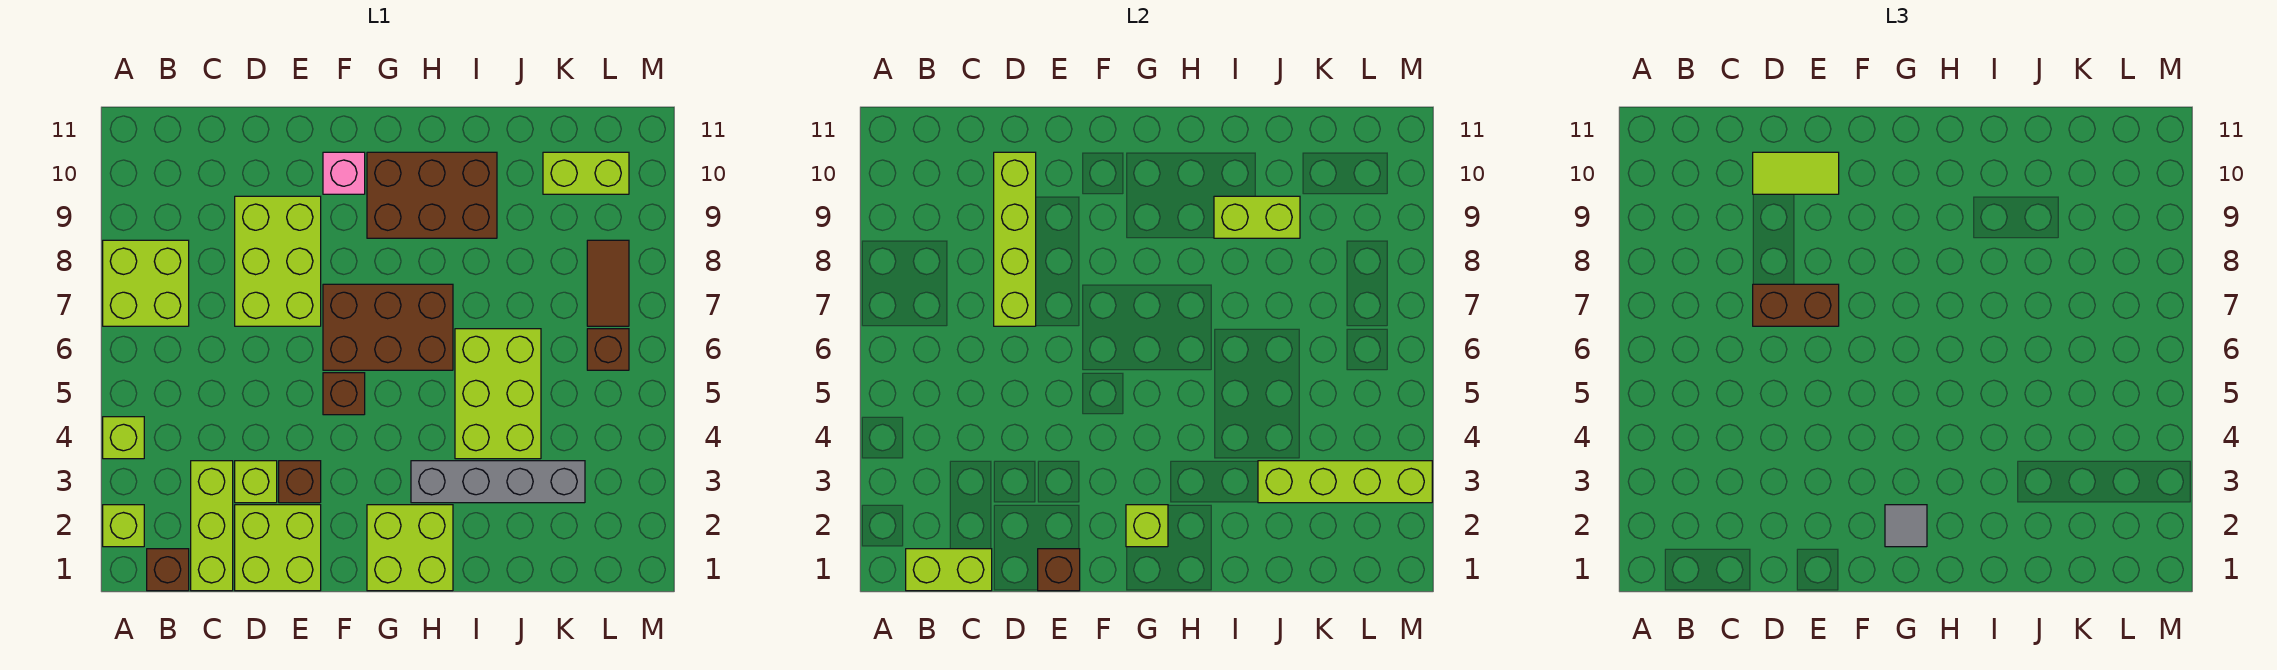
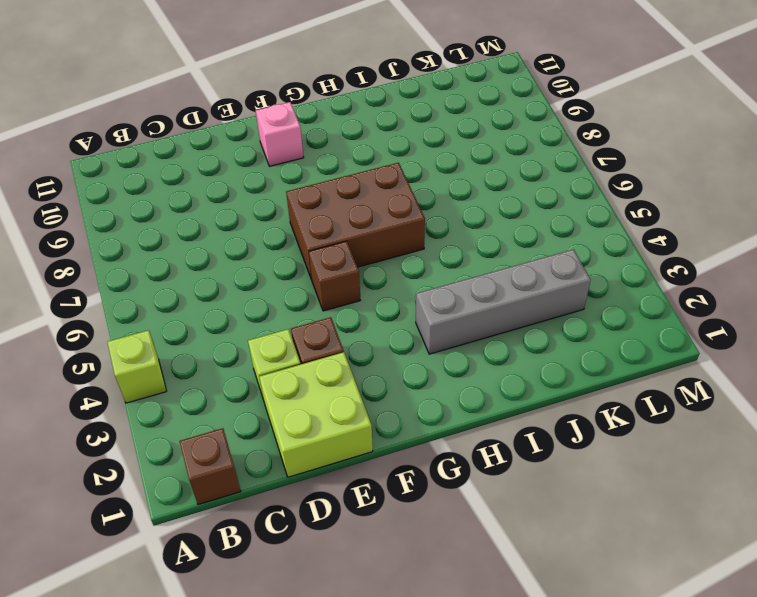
none -> lime brick A2 level 1
none -> lime brick A7:B8 level 1
none -> lime brick C1:C3 level 1

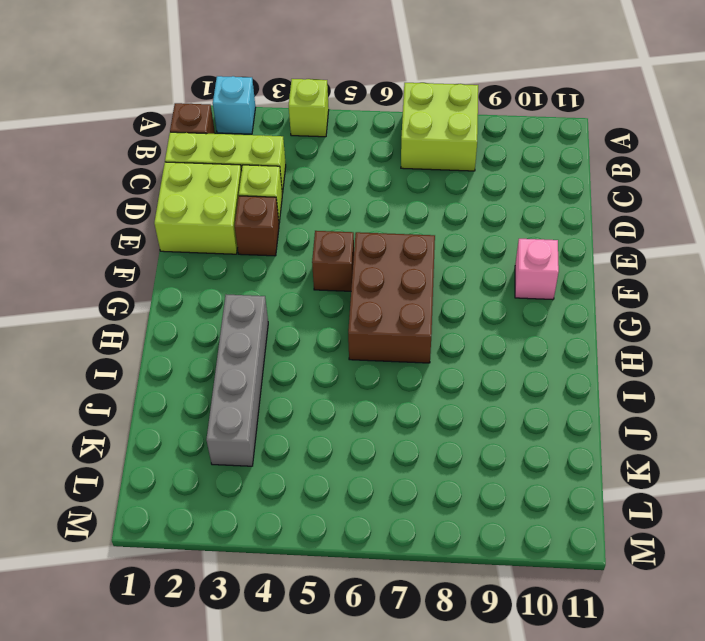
cyan brick A2 level 1 -> lime brick A2 level 1
none -> lime brick D7:E9 level 1
none -> lime brick G1:H2 level 1
none -> brown brick G9:I10 level 1

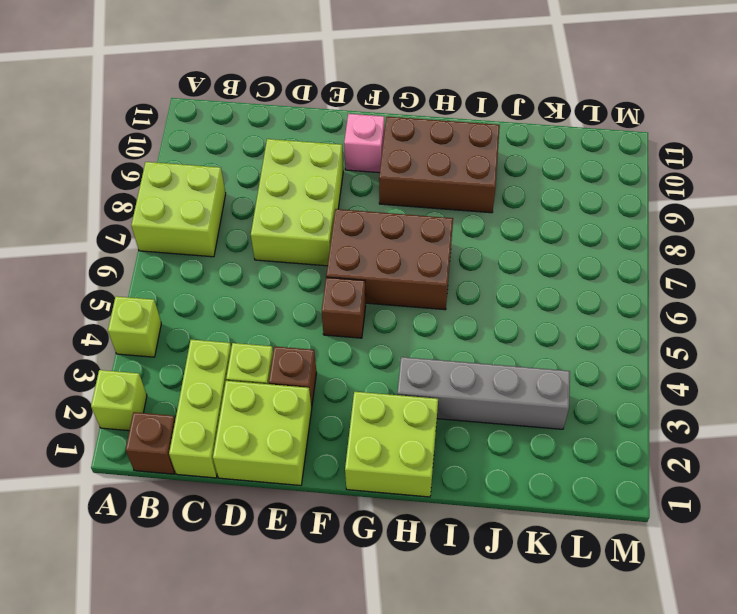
none -> lime brick I4:J6 level 1
none -> lime brick K10:L10 level 1
none -> brown brick L6 level 1

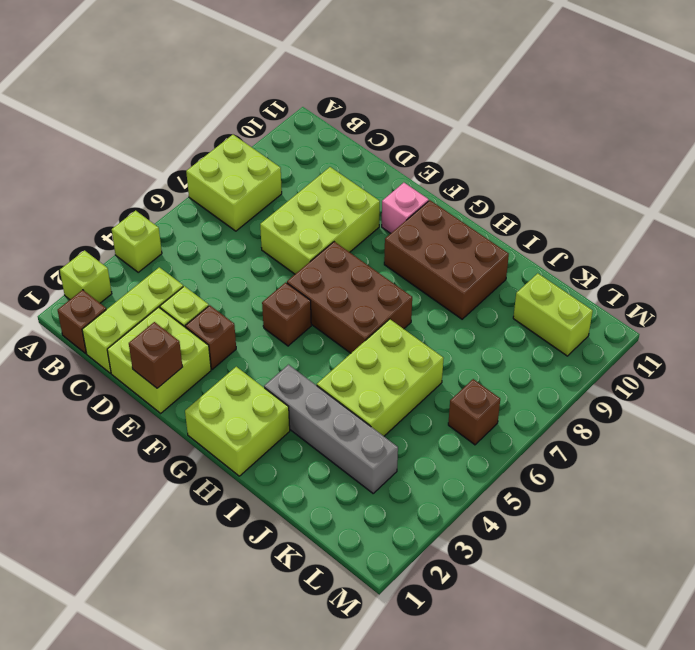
none -> brown tile L7:L8 level 1
none -> lime brick B1:C1 level 2
none -> lime brick D7:D10 level 2

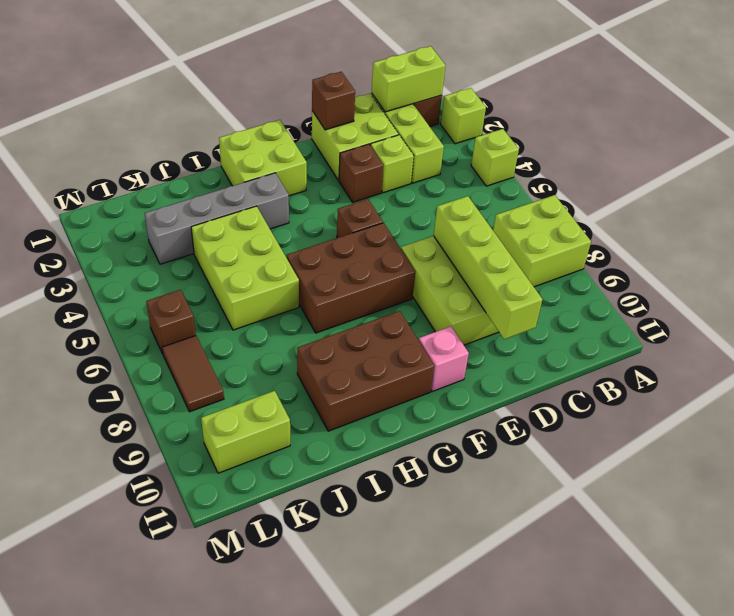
none -> lime brick G2 level 2
none -> lime brick I9:J9 level 2
none -> lime brick J3:M3 level 2

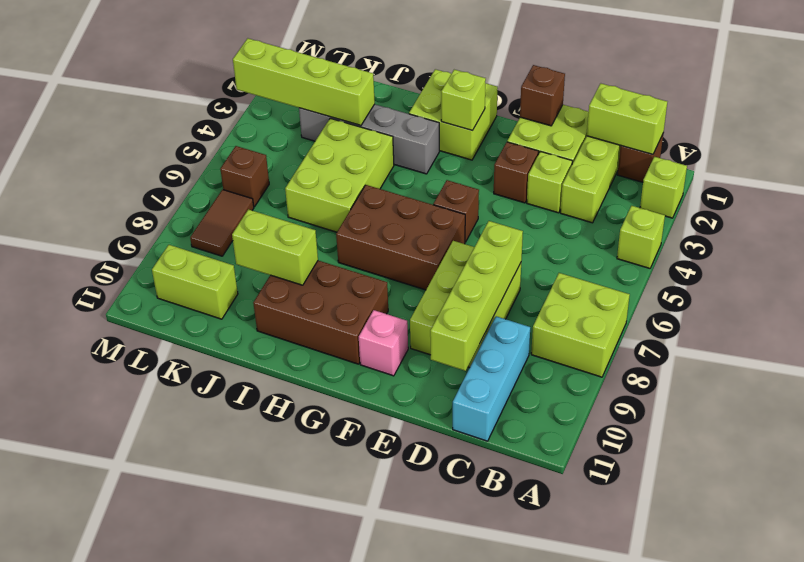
cyan brick C9:C11 level 1 -> none
none -> brown brick D7:E7 level 3
none -> lime tile D10:E10 level 3
none -> grey tile G2 level 3

